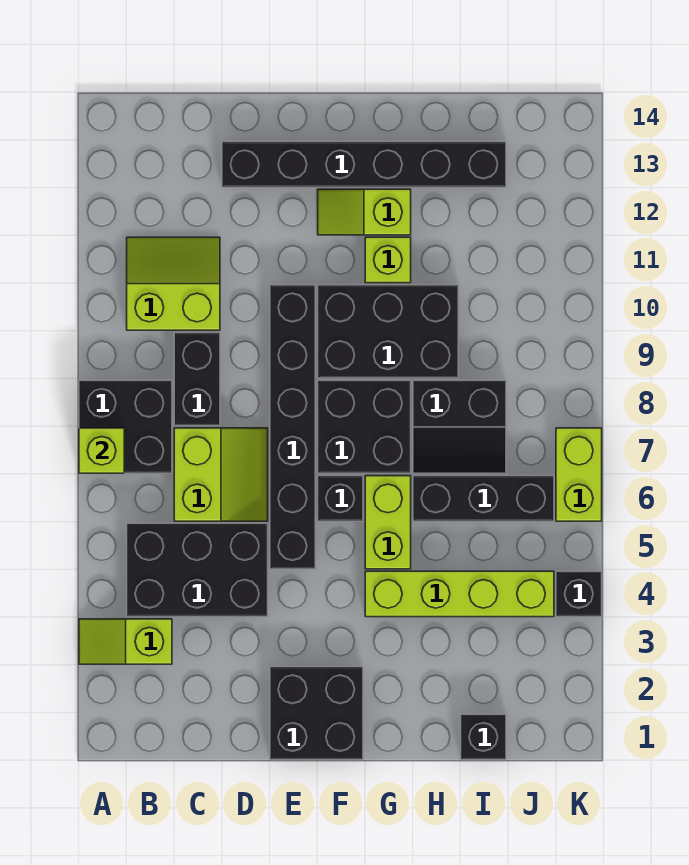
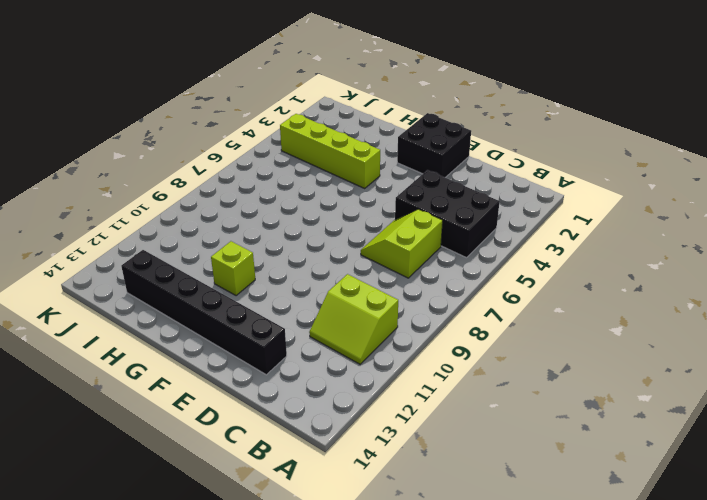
none -> lime slope A3:B3 level 1 top B
none -> black brick A7:B8 level 1
none -> black brick C8:C9 level 1

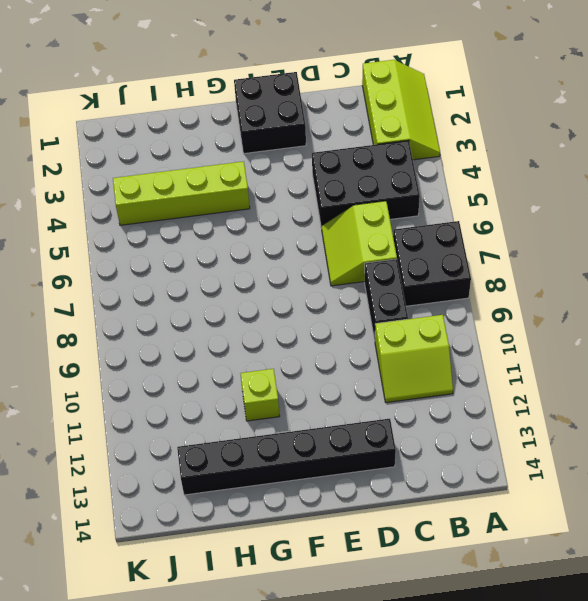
lime slope A1:B3 level 1 top B -> lime slope A3:B3 level 1 top B
none -> black brick E5:E10 level 1
none -> black brick F6 level 1
none -> black brick F7:G8 level 1

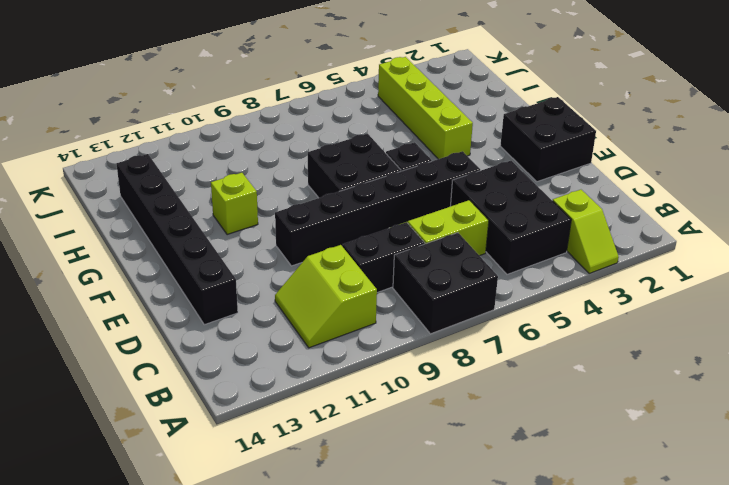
none -> black brick F9:H10 level 1
none -> lime slope F12:G12 level 1 top G
none -> lime brick G5:G6 level 1

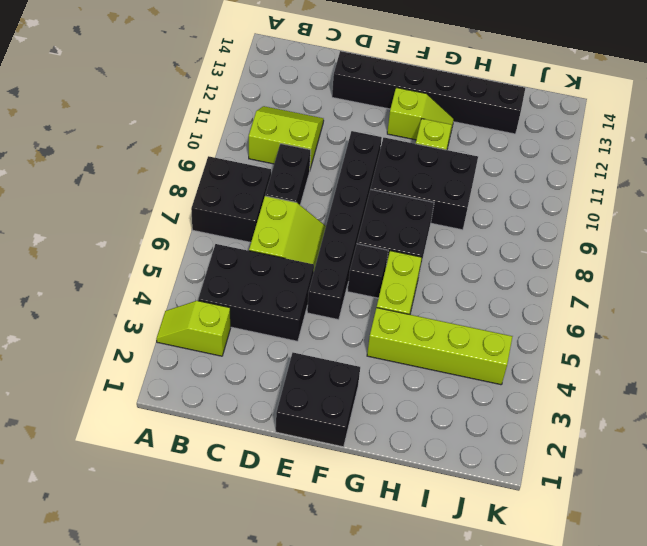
lime slope F12:G12 level 1 top F -> lime slope F12:G12 level 1 top G
none -> black brick H6:J6 level 1
none -> black slope H7:I8 level 1 top 8
none -> black brick I1 level 1

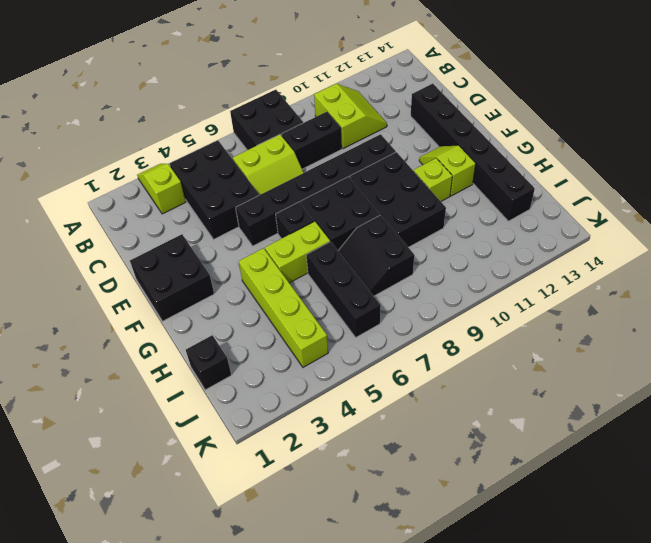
none -> black brick K4 level 1
none -> lime brick K6:K7 level 1
none -> lime brick A7 level 2

